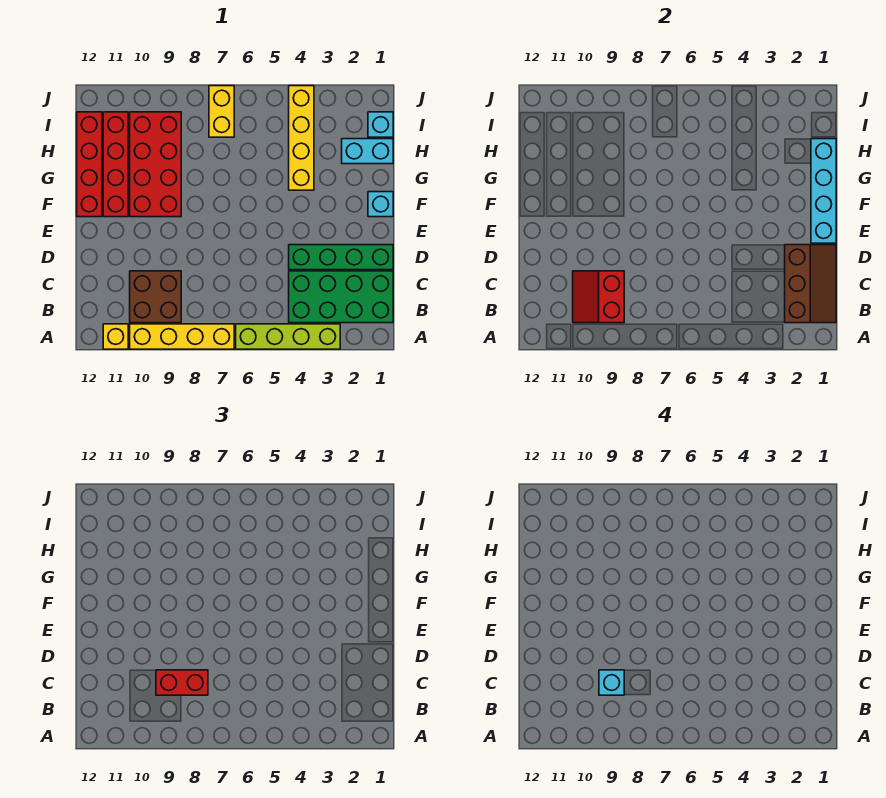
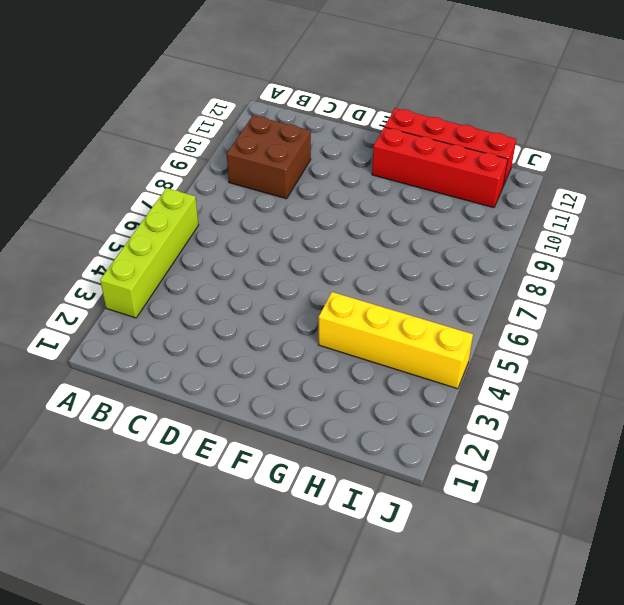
none -> yellow brick A7:A10 level 1
none -> yellow brick A11 level 1
none -> green brick B1:C4 level 1

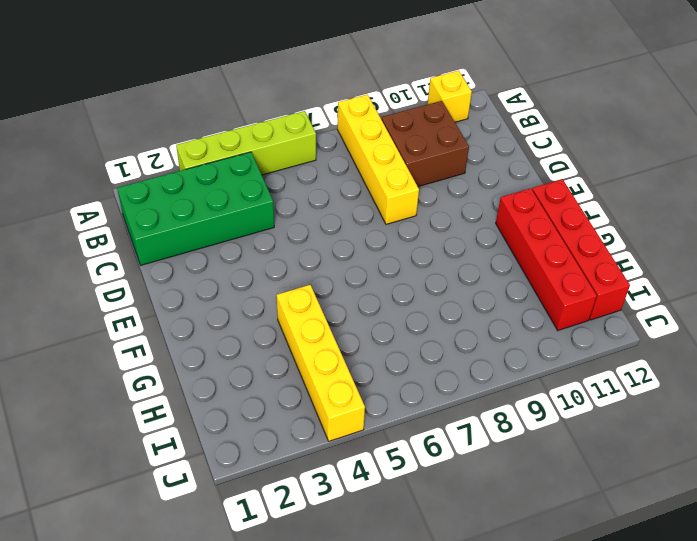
yellow brick A8:D8 level 1 -> yellow brick A7:A10 level 1
none -> green brick D1:D4 level 1
none -> cyan brick F1 level 1
none -> red brick F9:I10 level 1

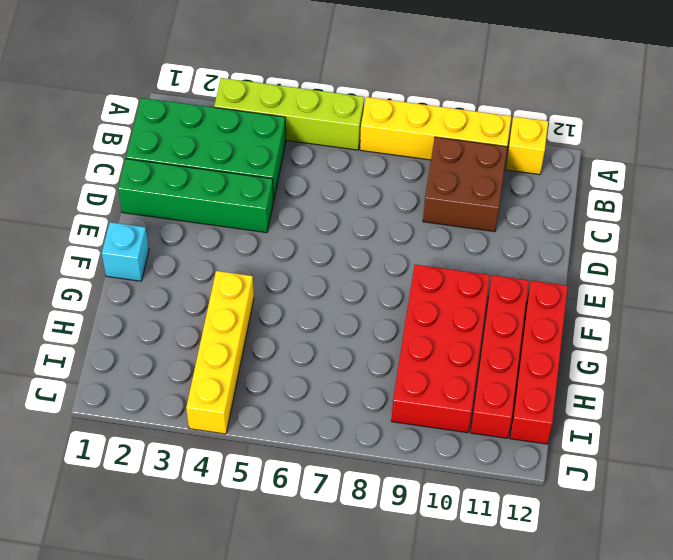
none -> cyan brick H1:H2 level 1
none -> cyan brick I1 level 1
none -> yellow brick I7:J7 level 1

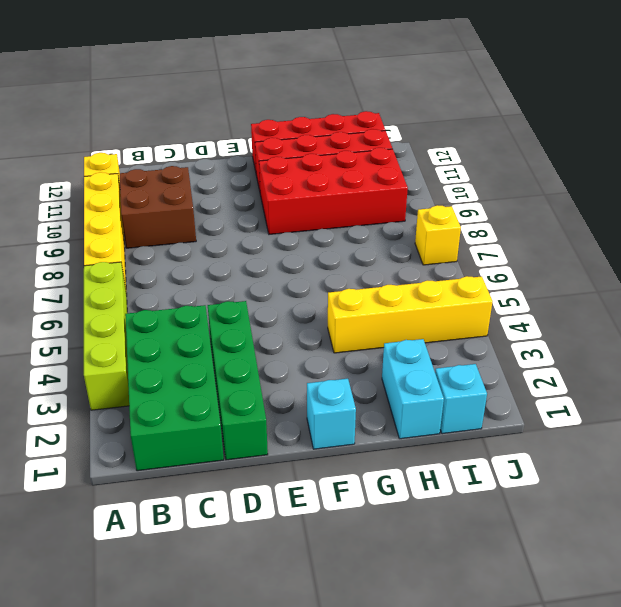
yellow brick J7 level 1 -> yellow brick I7:J7 level 1
none -> brown slope B1:D2 level 2 top 2
none -> red slope B9:C10 level 2 top 9
none -> cyan brick E1:H1 level 2

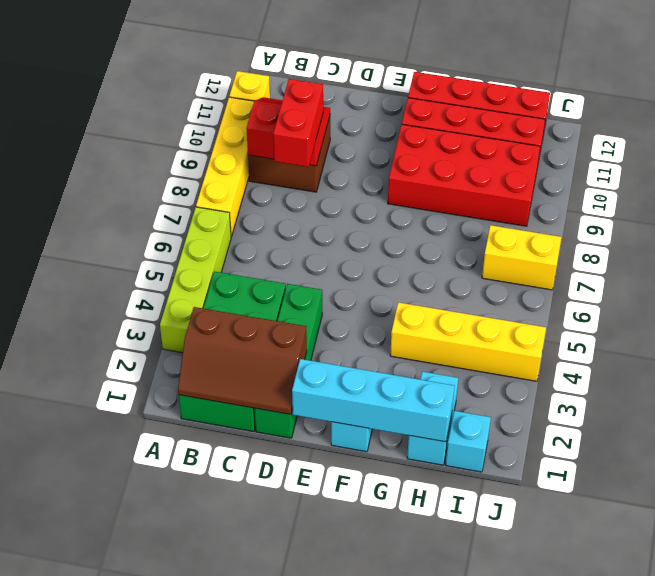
none -> cyan brick C9 level 4

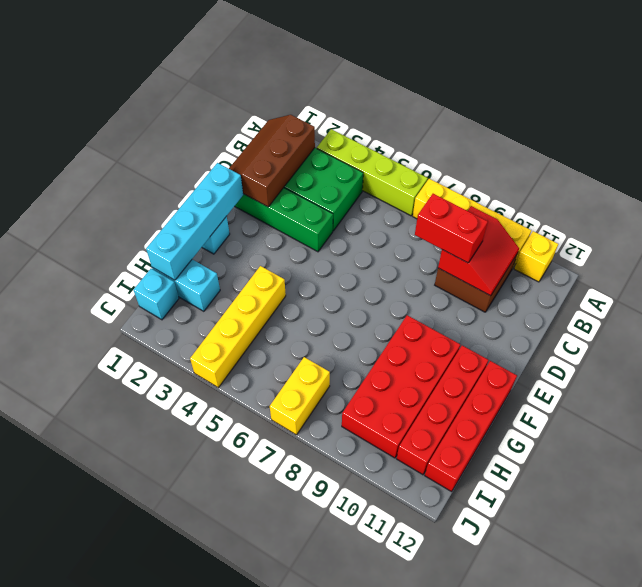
none -> cyan brick C9 level 4

